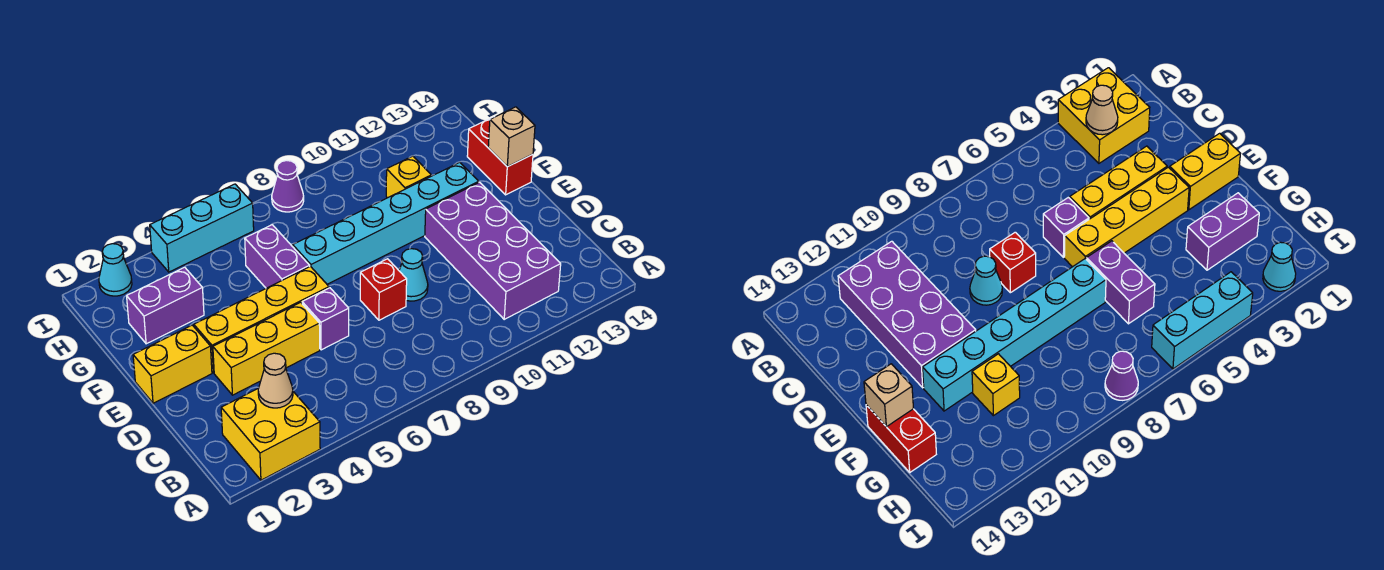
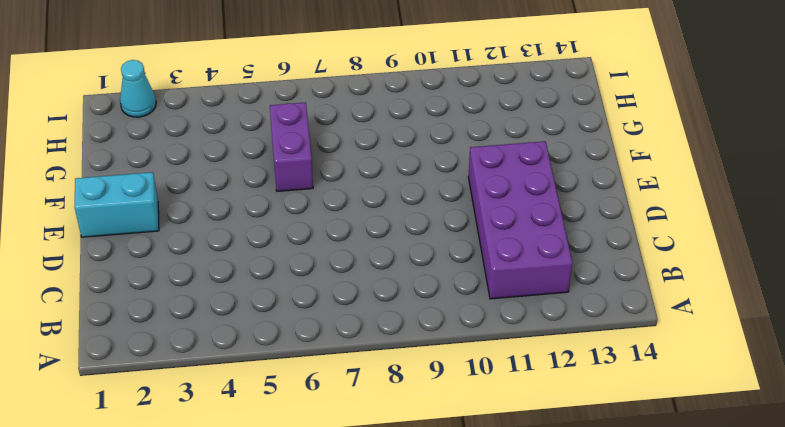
cyan brick E1:E2 level 1 -> yellow brick E1:E2 level 1
none -> yellow brick A2:B3 level 1
none -> yellow brick D3:D5 level 1
none -> purple brick D6 level 1

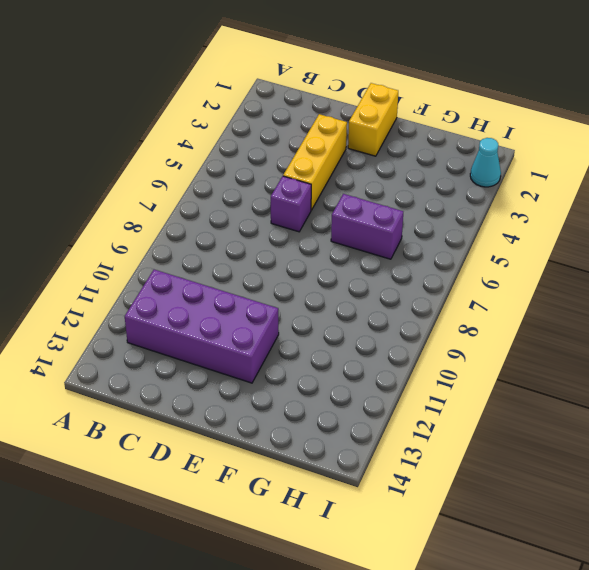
none -> yellow brick A2:B3 level 1
none -> red brick D8 level 1
none -> cyan cone D9 level 1

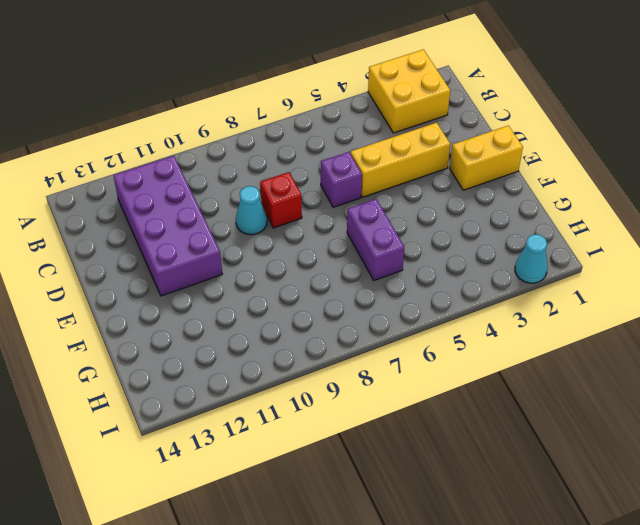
none -> yellow brick E3:E6 level 1
none -> cyan brick F7:F12 level 1
none -> red brick F14:G14 level 1

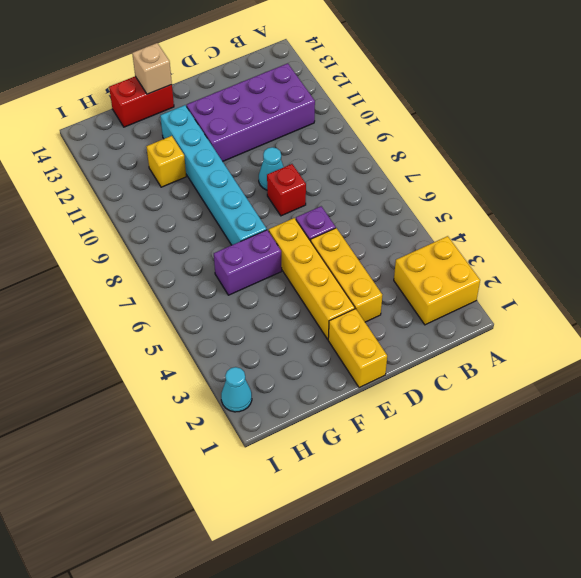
none -> purple brick G2:G3 level 1
none -> cyan brick I4:I6 level 1
none -> purple cone I8 level 1

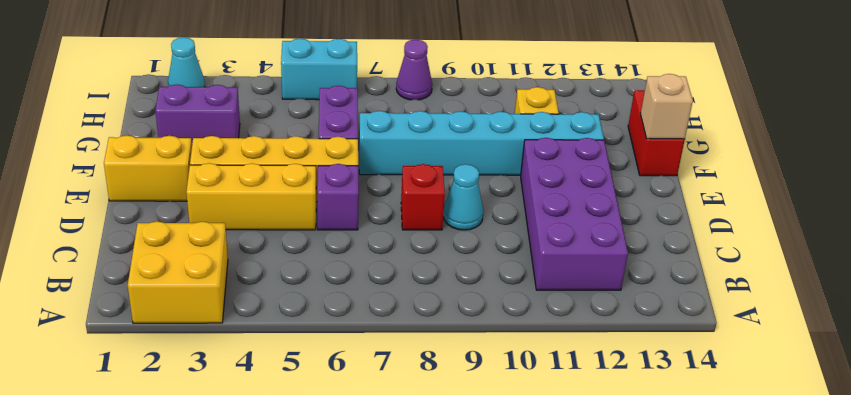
cyan brick I5:I6 level 1 -> cyan brick I4:I6 level 1
none -> tan cone B3 level 2

